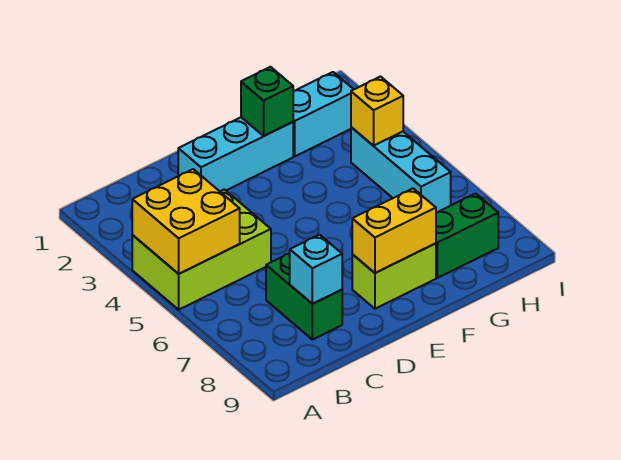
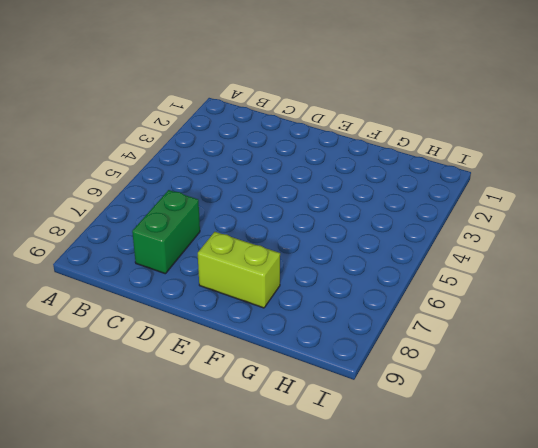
none -> lime brick A4:C5 level 1
none -> cyan brick D2:F2 level 1
none -> cyan brick G2:H2 level 1

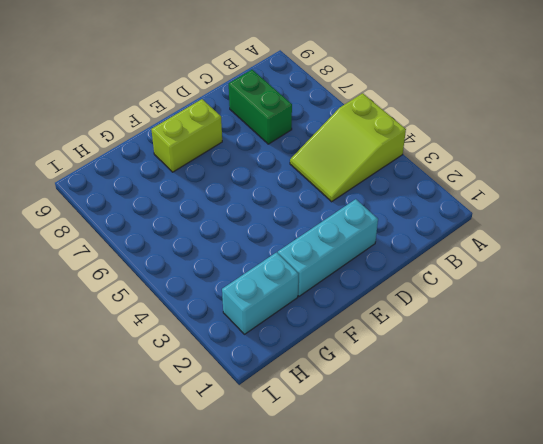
lime slope A4:C5 level 1 top A -> lime brick A4:C5 level 1
none -> green brick G8:H8 level 1
none -> cyan brick H4:H6 level 1
none -> yellow brick A4:B5 level 2

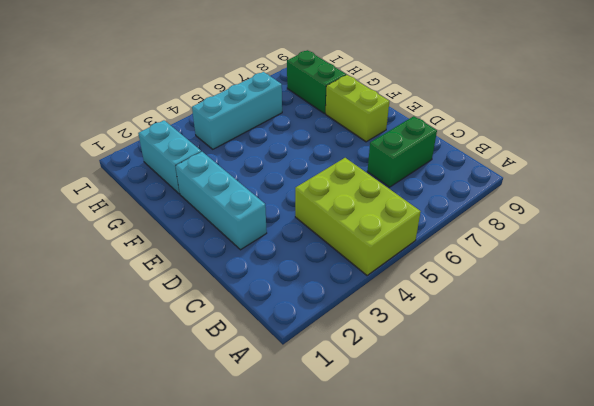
none -> yellow brick A4:B5 level 2
none -> cyan brick C8 level 2
none -> yellow brick E8:F8 level 2

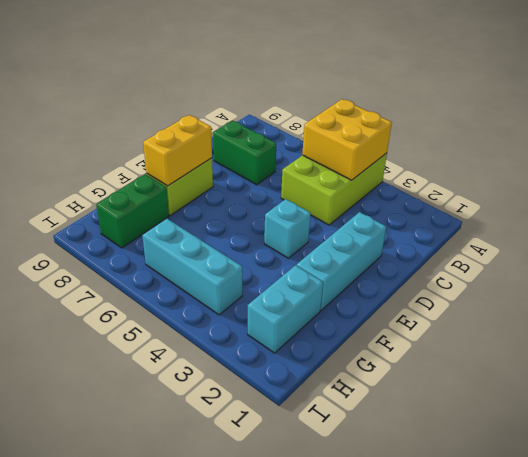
cyan brick E4 level 1 -> cyan brick C8 level 2
none -> green brick F2 level 2
none -> yellow brick H4 level 2

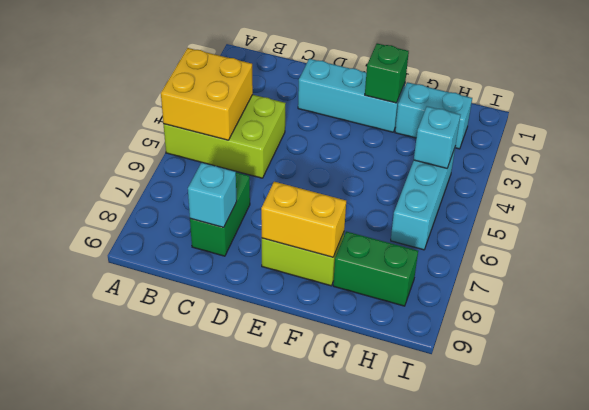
cyan brick H4 level 2 -> yellow brick H4 level 2

